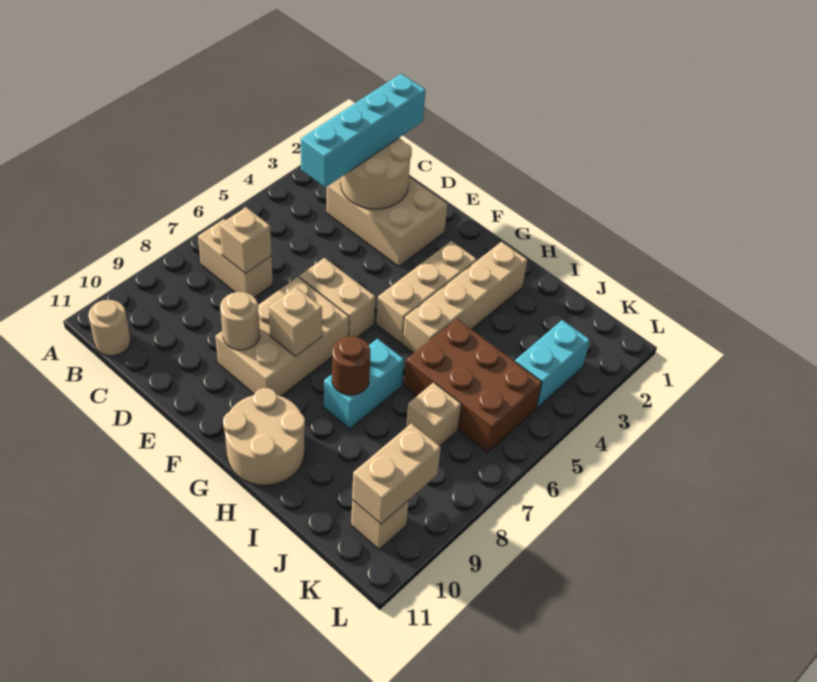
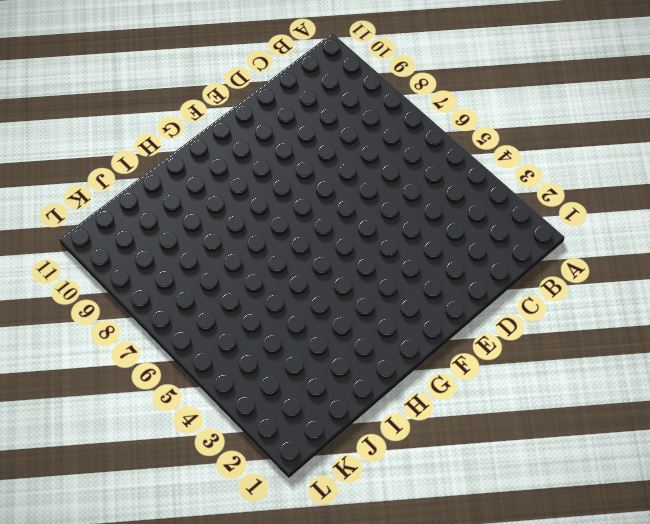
none -> tan brick B7:C7 level 1
none -> tan round brick B11 level 1
none -> tan brick C2:E3 level 1

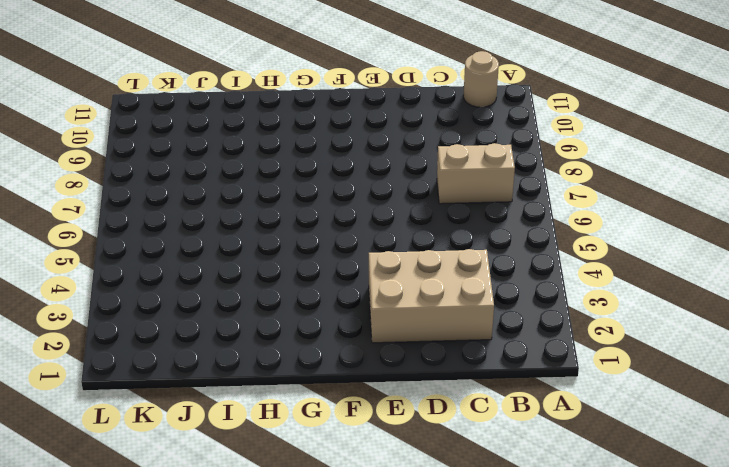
none -> tan brick E6:F6 level 1
none -> tan brick E7:F9 level 1
none -> tan brick G3:G5 level 1

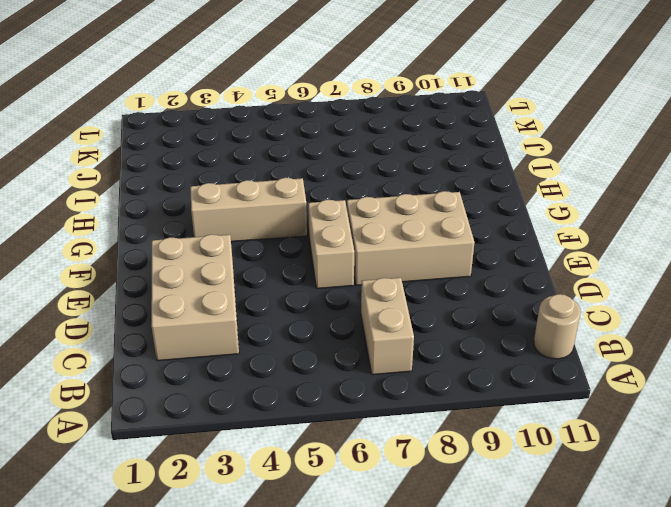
none -> tan round brick G10:H11 level 1
none -> tan brick H2:H5 level 1
none -> cyan brick H7:H8 level 1

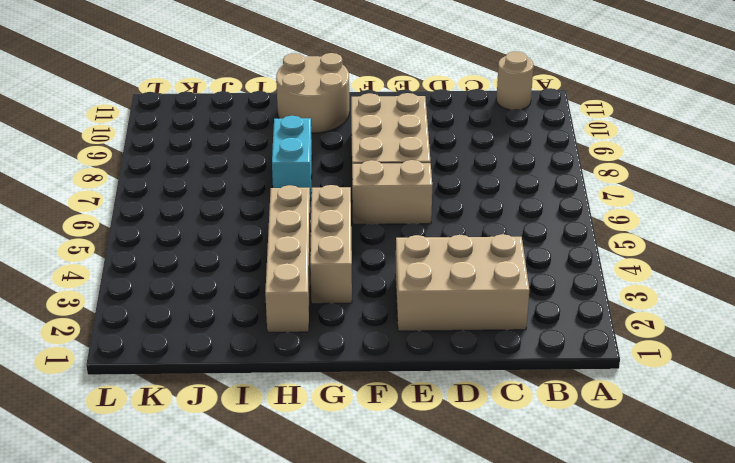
none -> tan brick B7:C7 level 1
none -> brown brick I5:K6 level 1
none -> tan brick J7 level 1

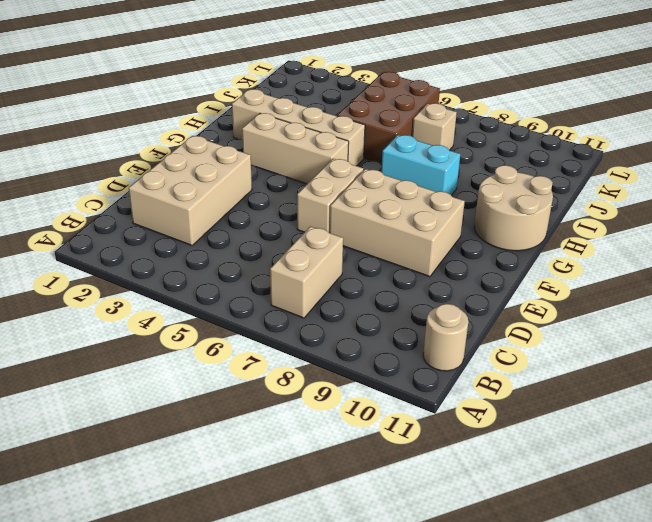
none -> cyan brick K3:K4 level 1
none -> tan brick K10 level 1
none -> tan round brick C2:D3 level 2

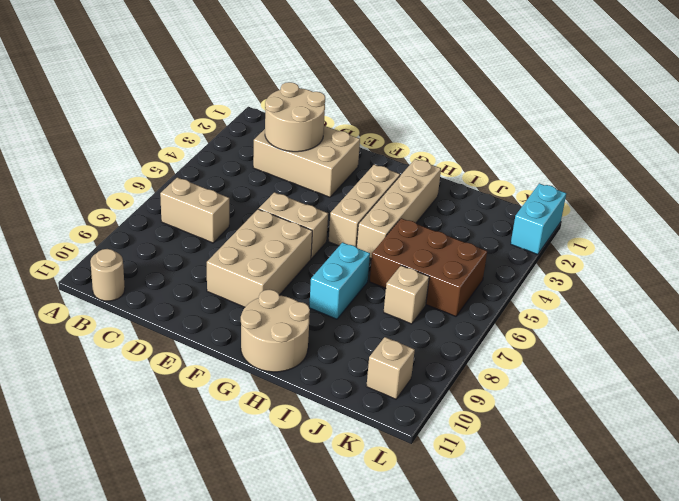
cyan brick L1:L2 level 1 -> cyan brick K3:K4 level 1
none -> tan brick C7 level 2
none -> tan round brick E9 level 2
none -> tan brick F8 level 2

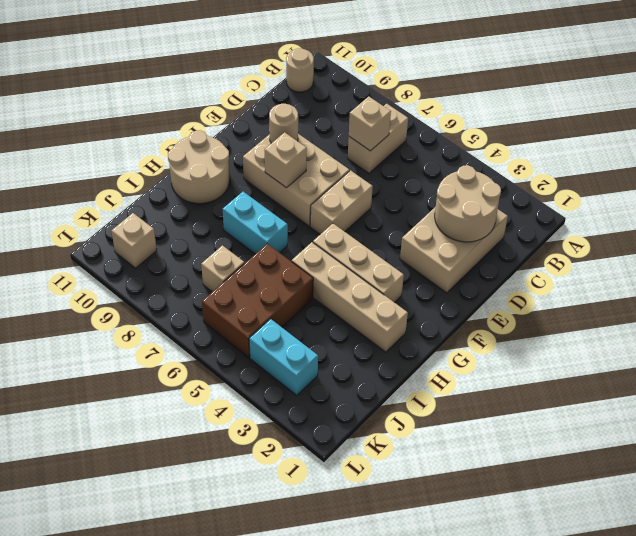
none -> brown round brick H8 level 2
none -> tan brick K9:K10 level 2
none -> cyan brick C1:C4 level 3

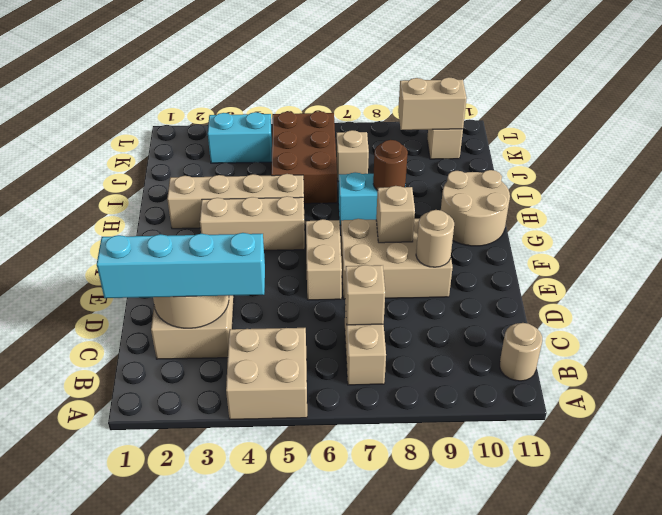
tan brick A4:B5 level 1 -> none

